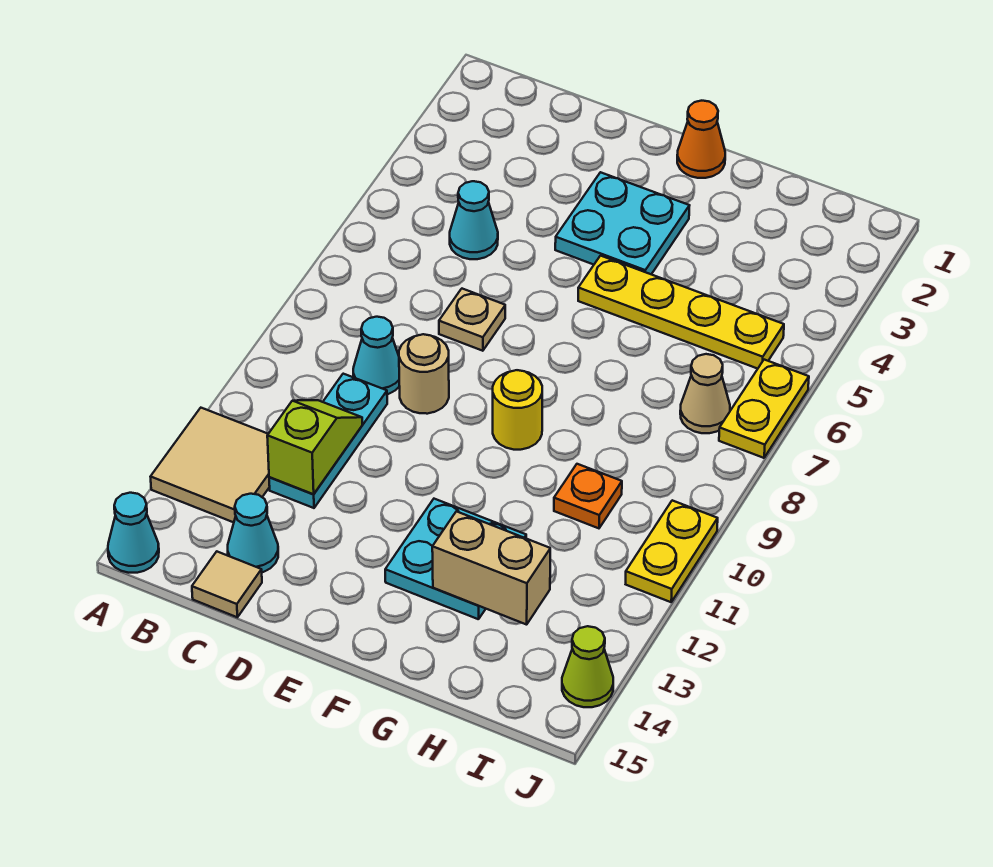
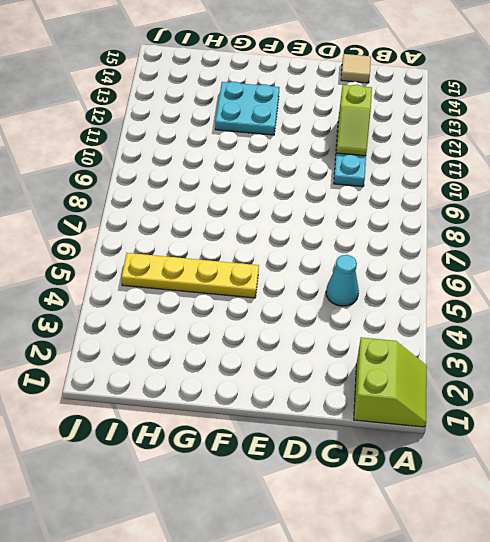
lime slope A1:B2 level 1 top B -> none
none -> tan tile A12:B13 level 1
none -> cyan cone A15 level 1
none -> cyan cone C9 level 1

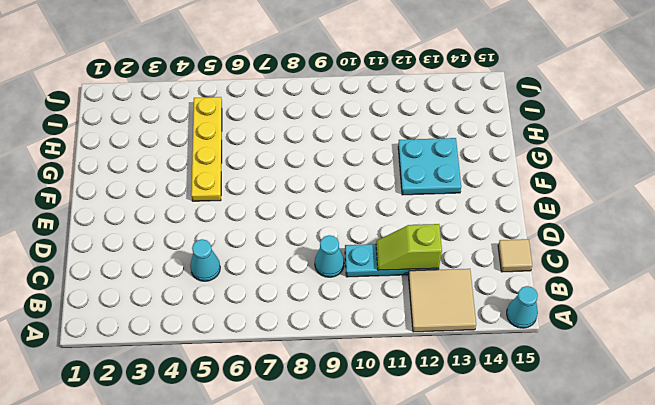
none -> cyan cone C14 level 1
none -> tan plate D7 level 1
none -> tan round brick D9 level 1

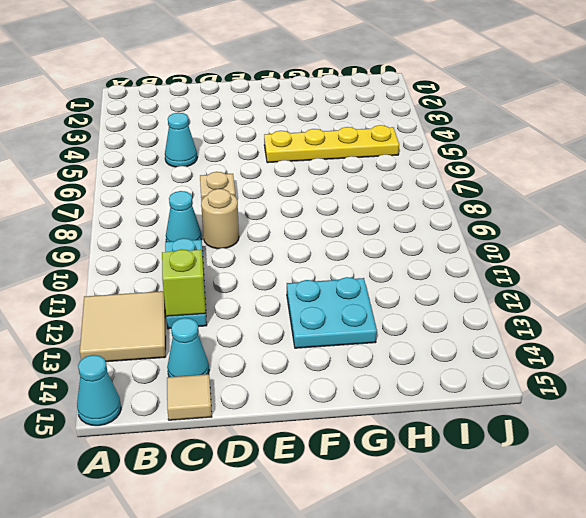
none -> cyan plate E3:F4 level 1
none -> orange cone F1 level 1
none -> yellow round brick F9 level 1

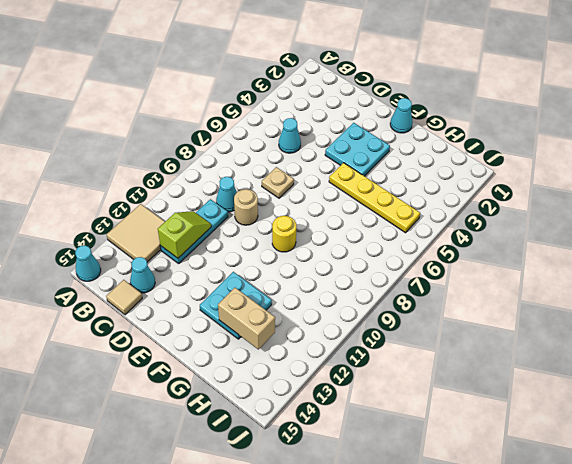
cyan cone F1 level 1 -> orange cone F1 level 1
none -> orange plate H10 level 1
none -> tan cone I7 level 1
none -> yellow plate J6:J7 level 1

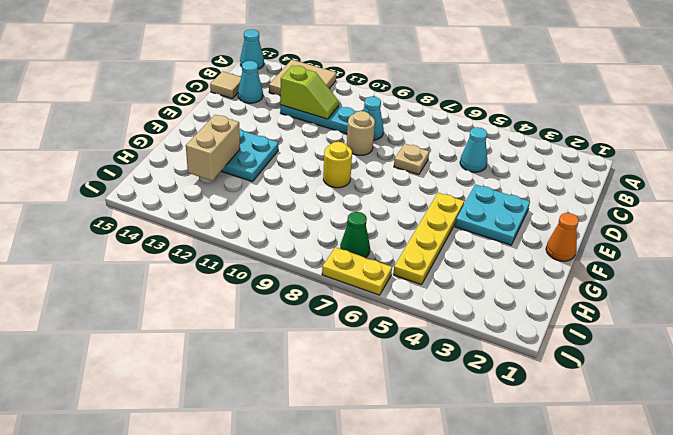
green cone I7 level 1 -> tan cone I7 level 1
none -> orange plate H10 level 1
none -> yellow plate J10:J11 level 1
none -> lime cone J14 level 1

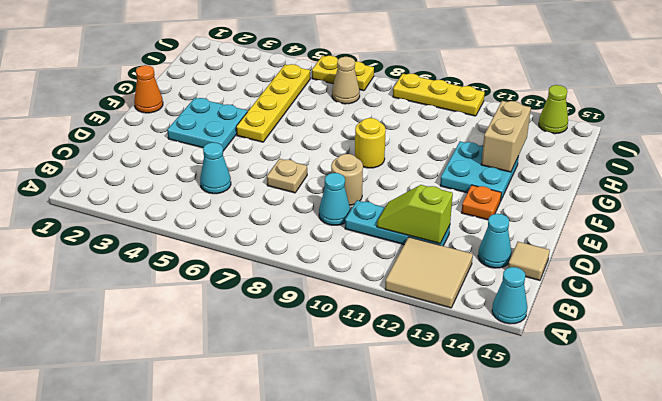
orange plate E13 level 1 -> orange plate H10 level 1
yellow plate J9:J11 level 1 -> yellow plate J10:J11 level 1

